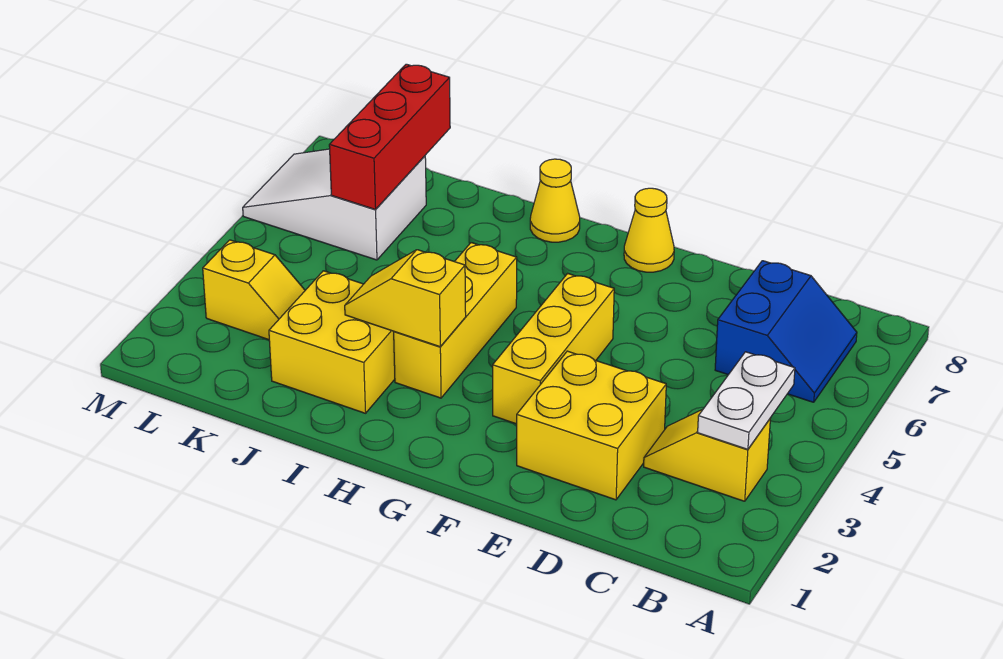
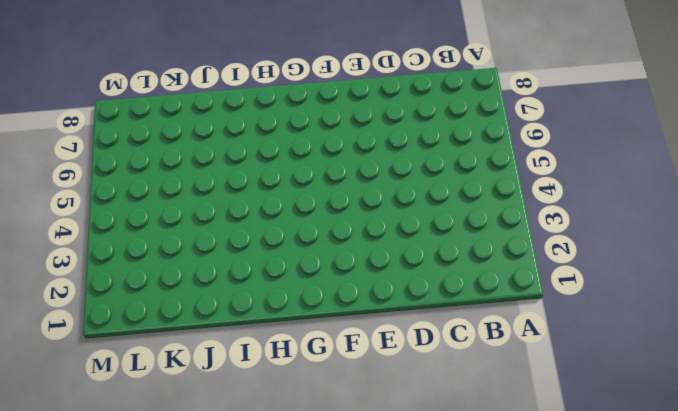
none -> yellow slope B3:C3 level 1 top B
none -> blue slope B6:C7 level 1 top C
none -> yellow brick D2:E3 level 1

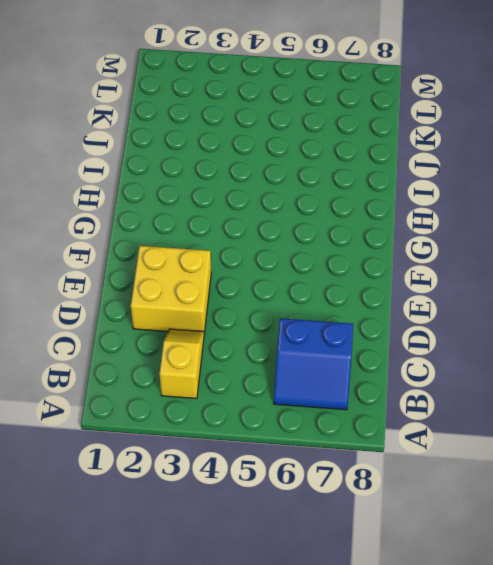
none -> yellow brick F3:F5 level 1
none -> yellow cone F8 level 1
none -> yellow brick H3:H5 level 1

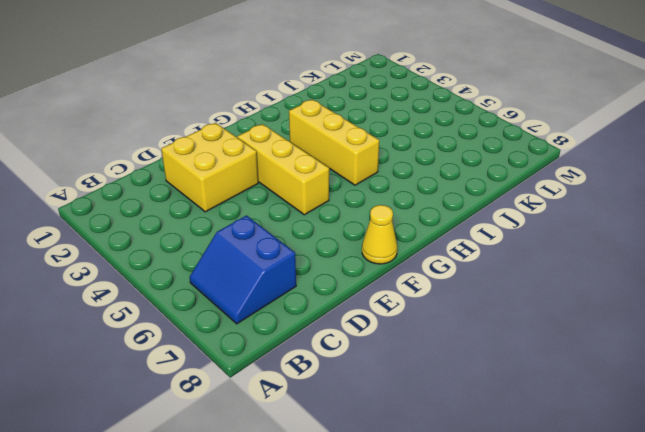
none -> yellow slope B3:C3 level 1 top B
none -> yellow cone H8 level 1
none -> yellow brick I2:J3 level 1

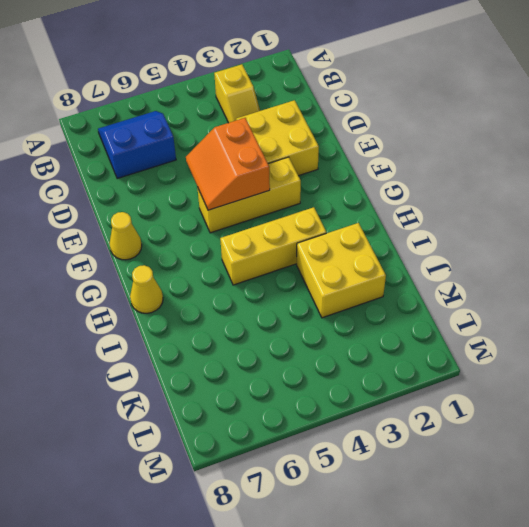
orange slope E4:F5 level 2 top 4 -> none
none -> yellow slope K3:L3 level 1 top L
none -> white slope K6:M7 level 1 top K
none -> white plate B3:B4 level 2

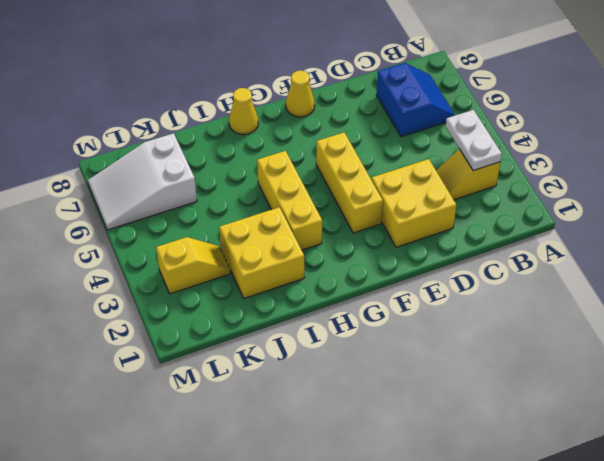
none -> yellow slope H3:I3 level 2 top H
none -> red brick K6:K8 level 2

